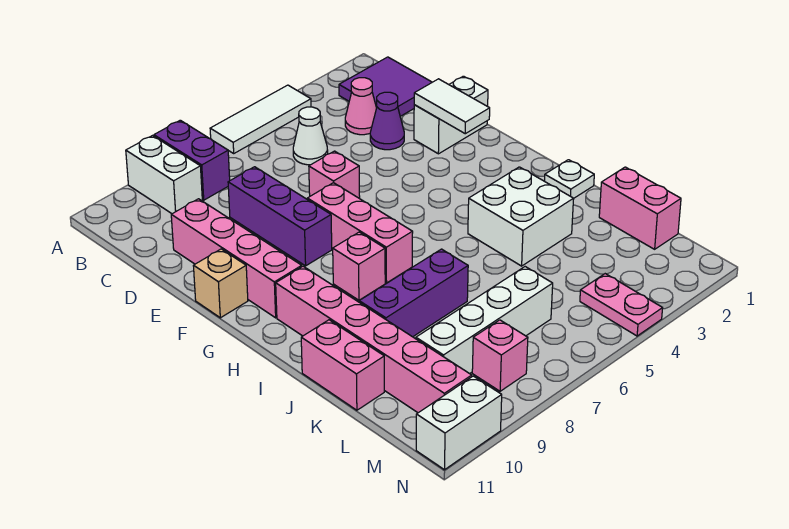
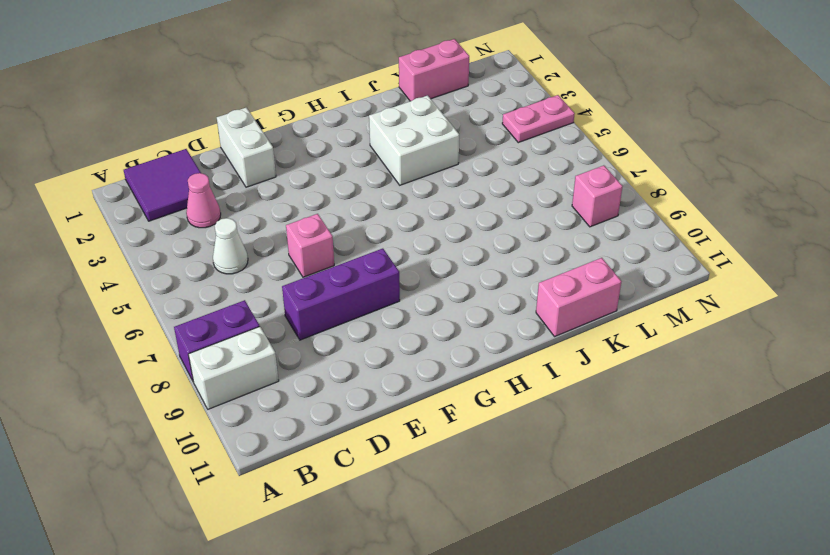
none -> white tile A4:A6 level 1
none -> purple cone D3 level 1
none -> pink brick D10:G10 level 1

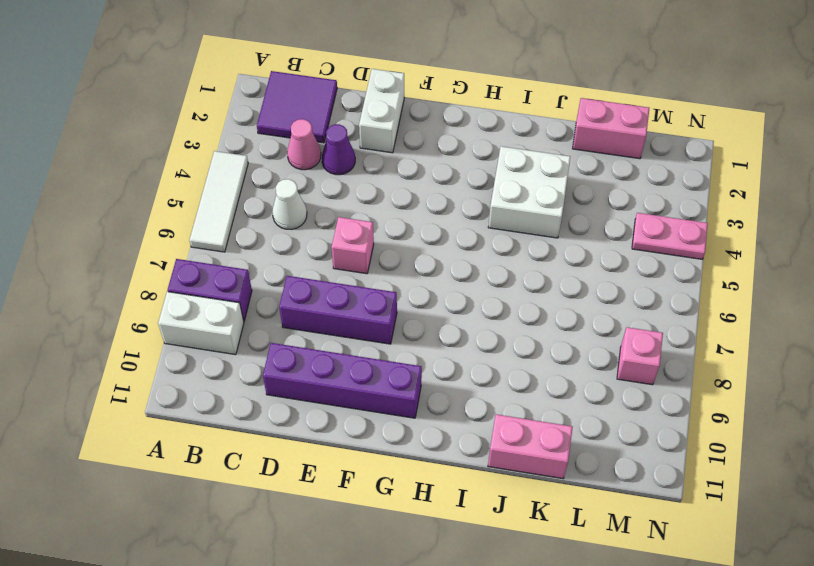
purple brick D10:G10 level 1 -> pink brick D10:G10 level 1
none -> pink brick F7:H7 level 1
none -> tan brick F11 level 1
none -> pink brick H8 level 1

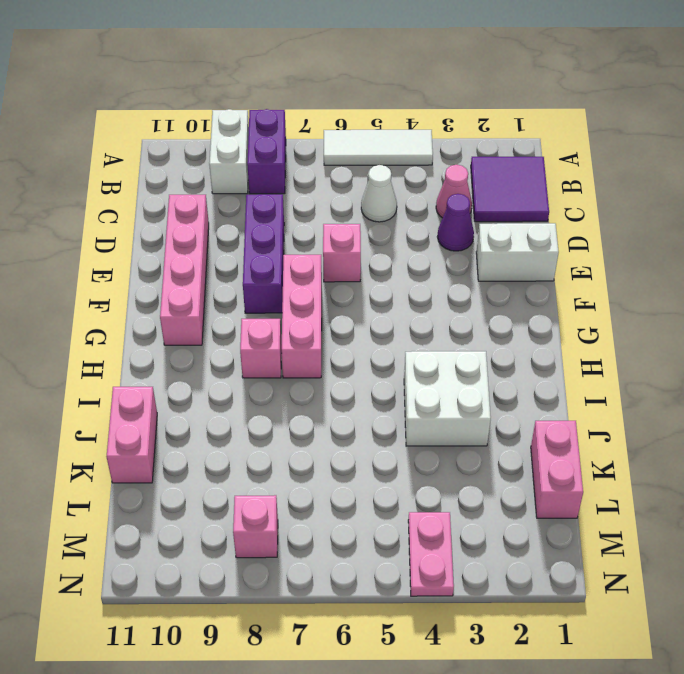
none -> tan brick F11 level 1
none -> pink brick H10:M10 level 1
none -> white plate I1 level 1

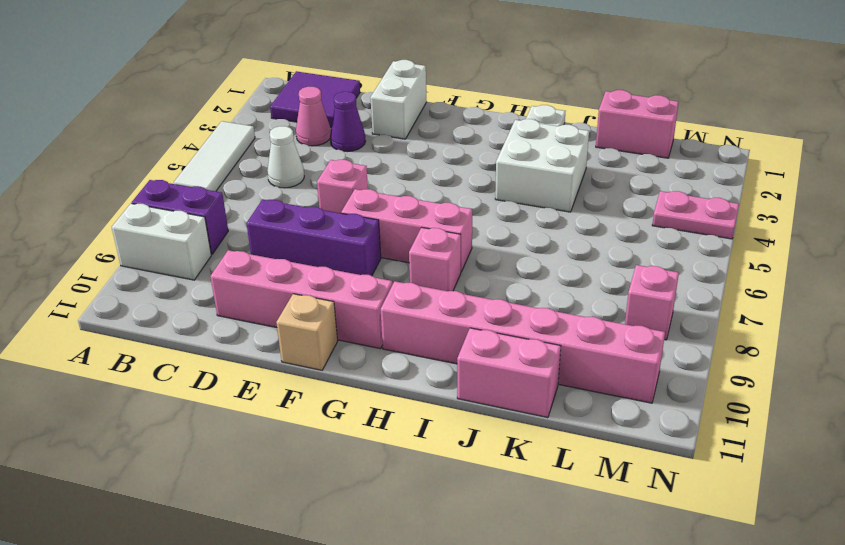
none -> purple brick J7:J9 level 1
none -> white brick L6:L9 level 1
none -> white brick N10:N11 level 1

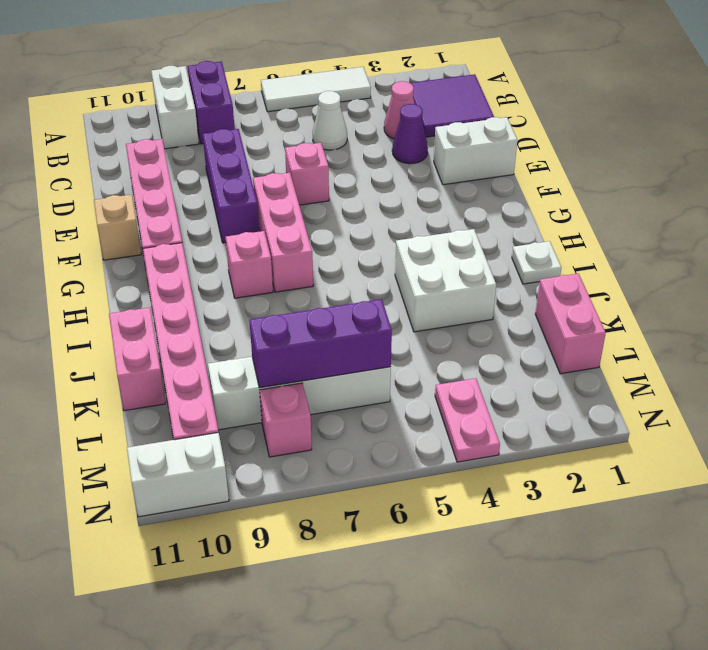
purple brick L6:L8 level 2 -> purple brick J7:J9 level 1
none -> white tile E2:F2 level 2

